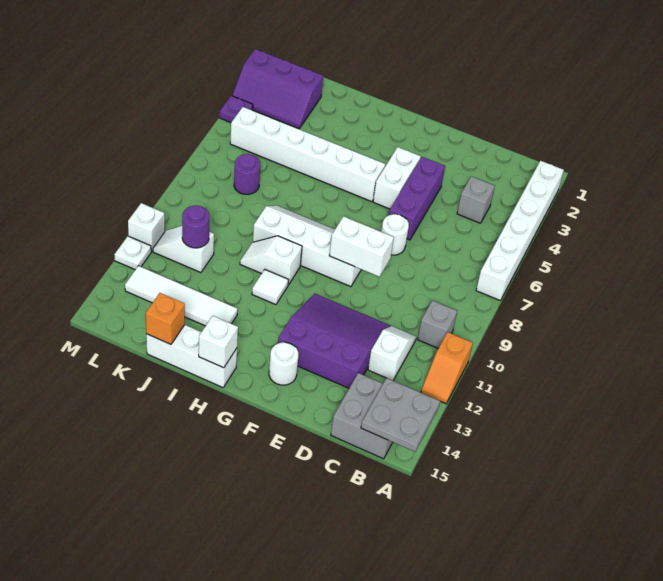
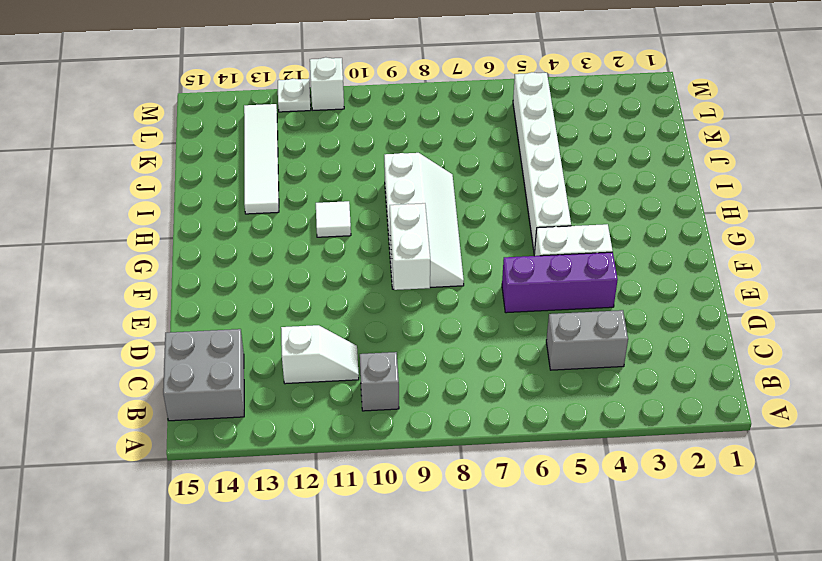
grey brick C4:C5 level 1 -> grey brick C4 level 1
none -> white brick A2:A7 level 1
none -> orange slope A11:A12 level 1 top 11
none -> purple slope D11:F13 level 1 top 13

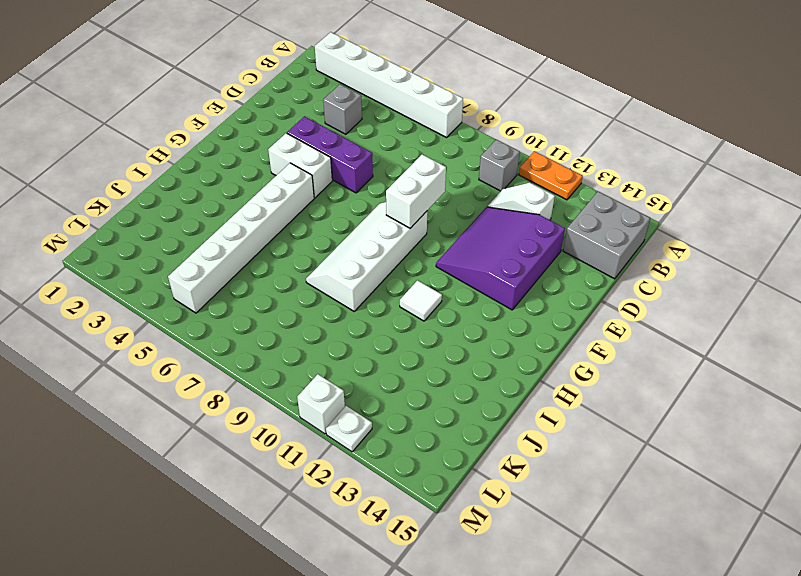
orange plate A11:A12 level 1 -> orange slope A11:A12 level 1 top 11
none -> white round brick E7 level 1
none -> white round brick F14 level 1
none -> white slope H10:I10 level 1 top H

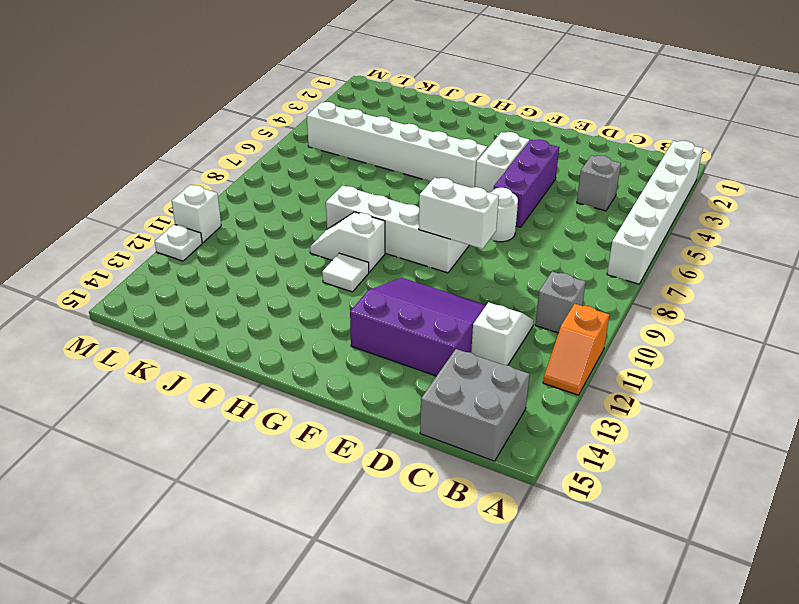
none -> white round brick F14 level 1
none -> white brick H15:J15 level 1
none -> white tile I13:L13 level 1

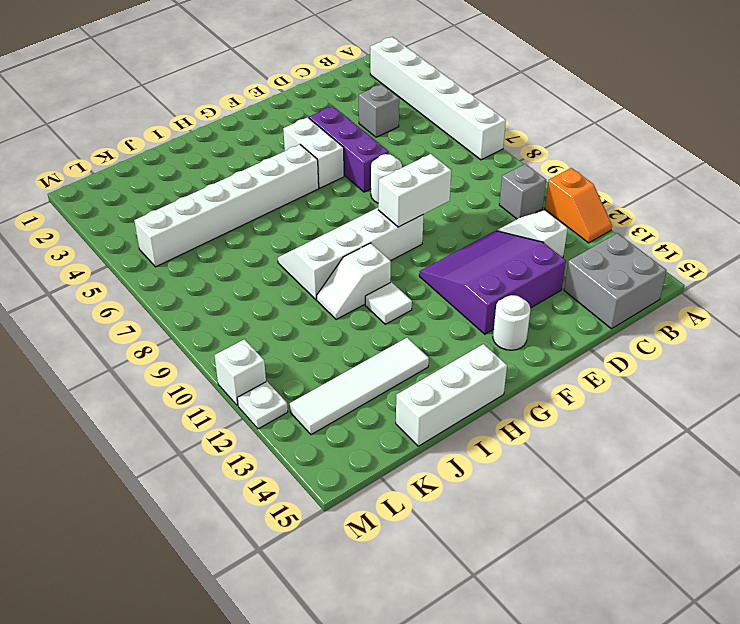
none -> purple slope K2:M3 level 1 top 2
none -> purple round brick K7 level 1
none -> white slope K11:L11 level 1 top K

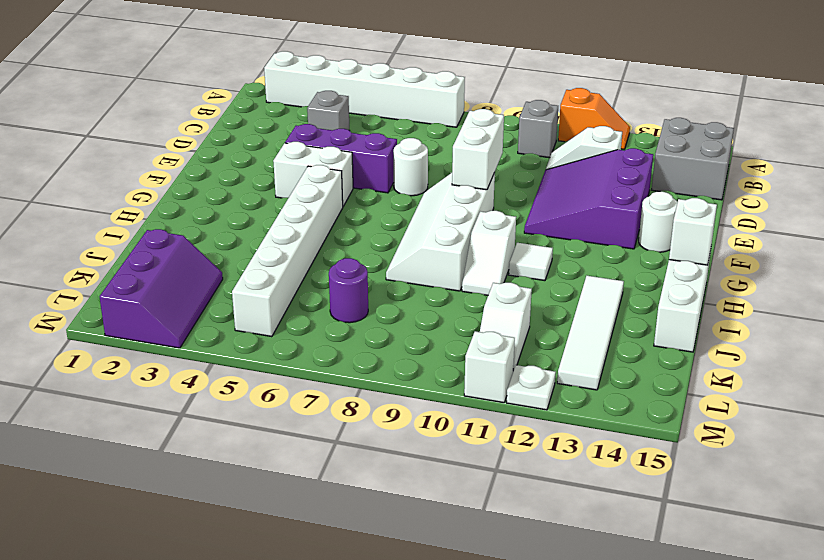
none -> purple plate M4 level 1
none -> grey plate A14:B15 level 2
none -> orange brick J15 level 2

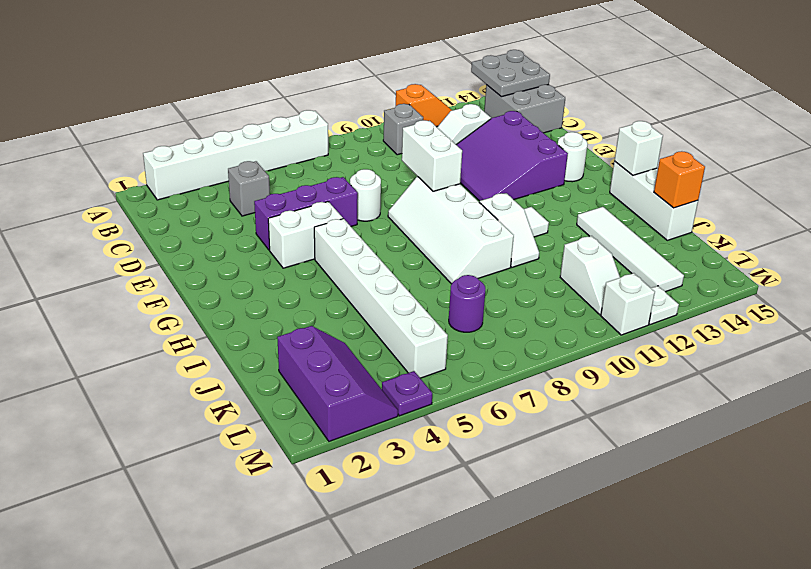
none -> purple round brick K11 level 2

